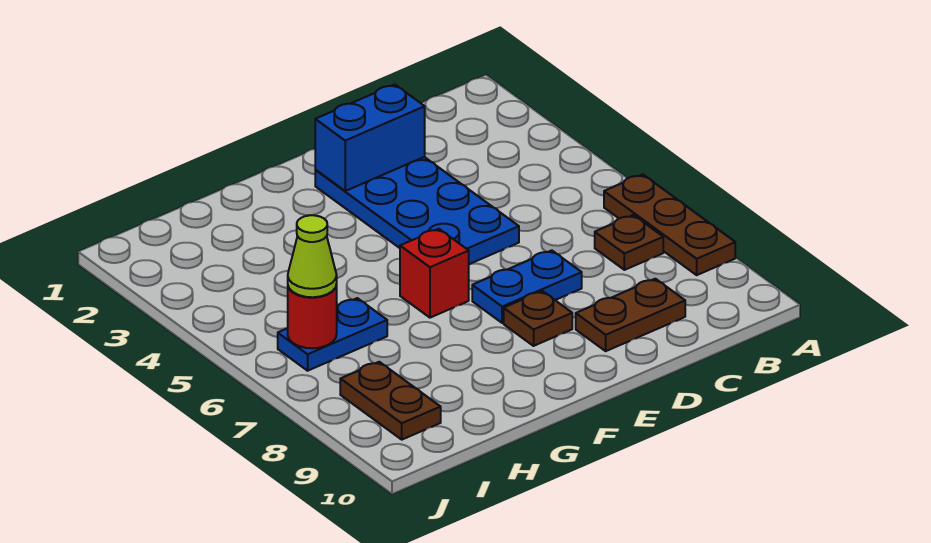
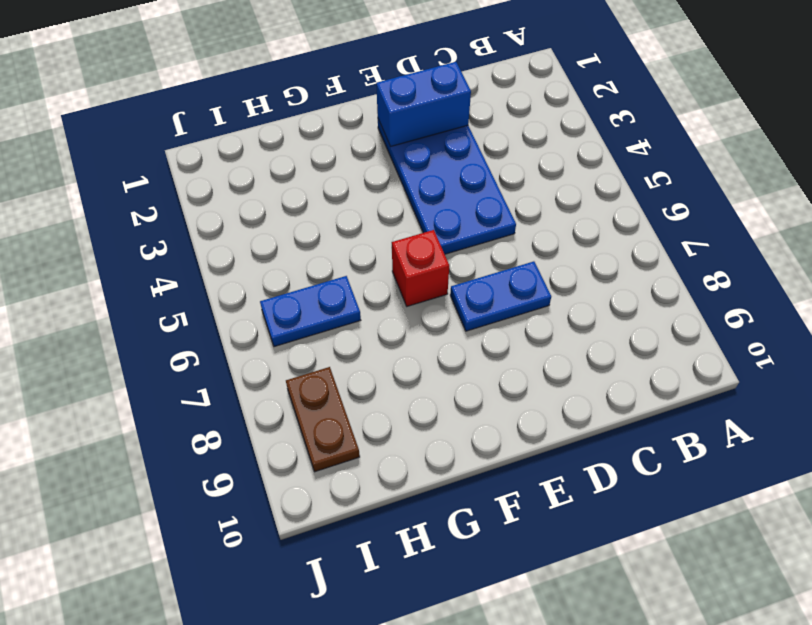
none -> brown plate A6:A8 level 1
none -> brown plate B7 level 1
none -> brown plate C9:D9 level 1

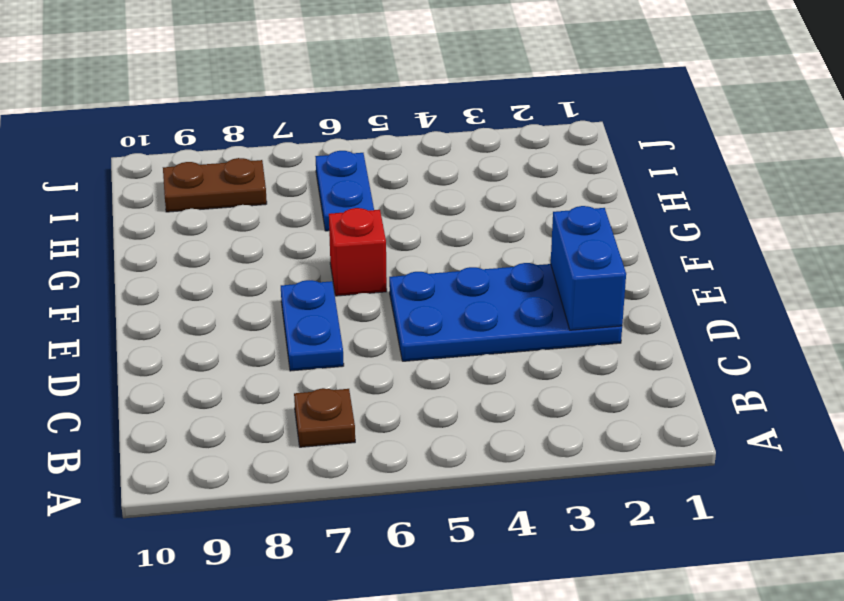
none -> brown plate A6:A8 level 1
none -> brown plate C9:D9 level 1
none -> brown plate E8 level 1

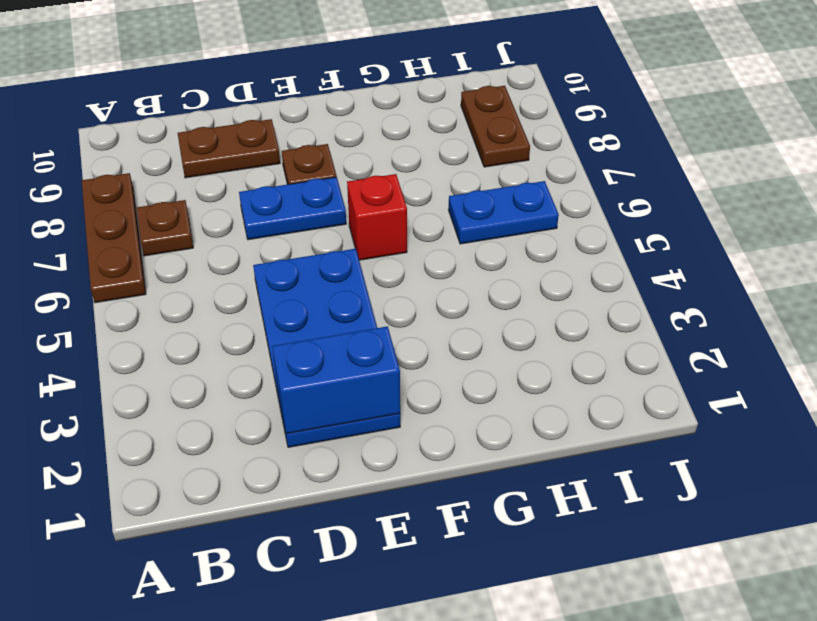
none -> red round brick I6 level 2
none -> lime cone I6 level 3

